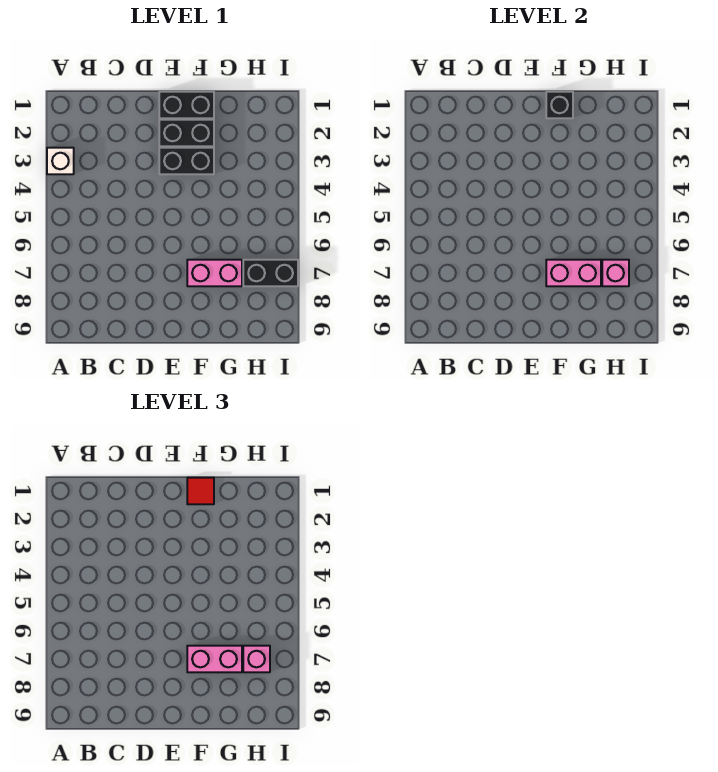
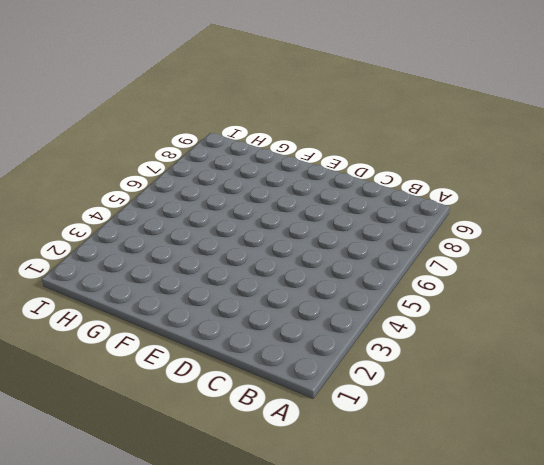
none -> white brick A3 level 1
none -> black brick E1:F1 level 1
none -> black brick E2:F2 level 1

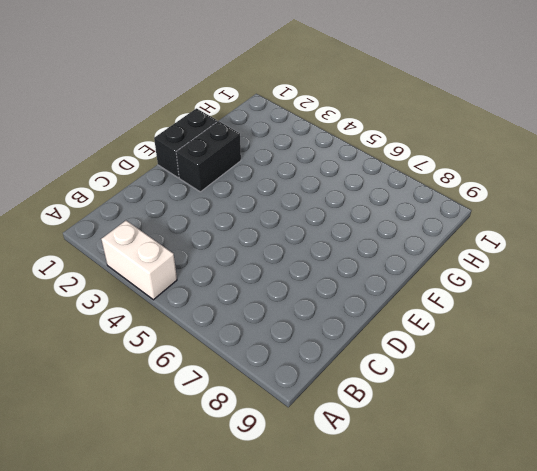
white brick A3:A4 level 1 -> white brick A3 level 1
none -> black brick E3:F3 level 1
none -> pink brick F7:G7 level 1
none -> black brick H7:I7 level 1

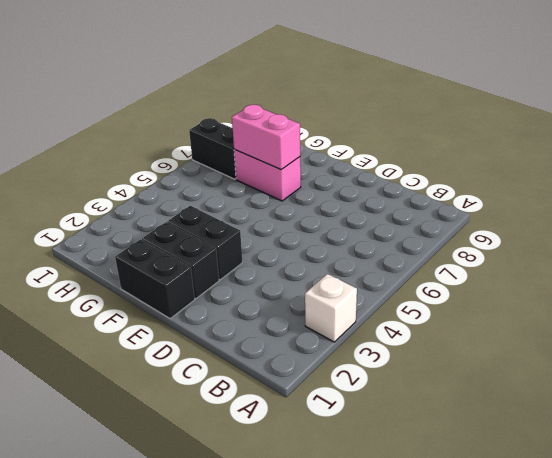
none -> black brick F1 level 2
none -> pink brick H7 level 2
none -> red tile F1 level 3

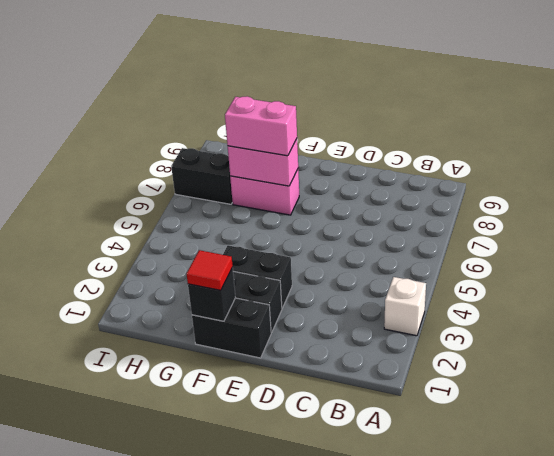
none -> pink brick H7 level 2
none -> pink brick H7 level 3

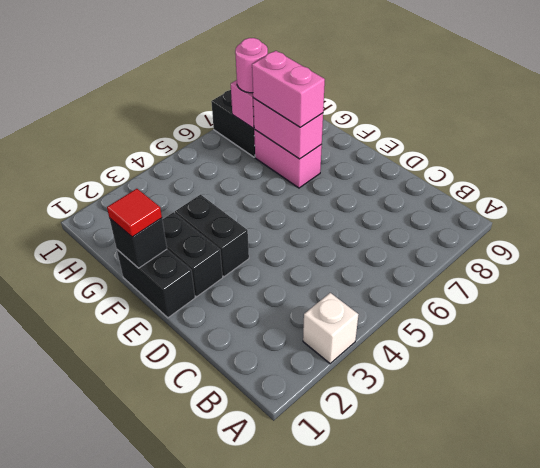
pink round brick H7 level 3 -> pink brick H7 level 3

